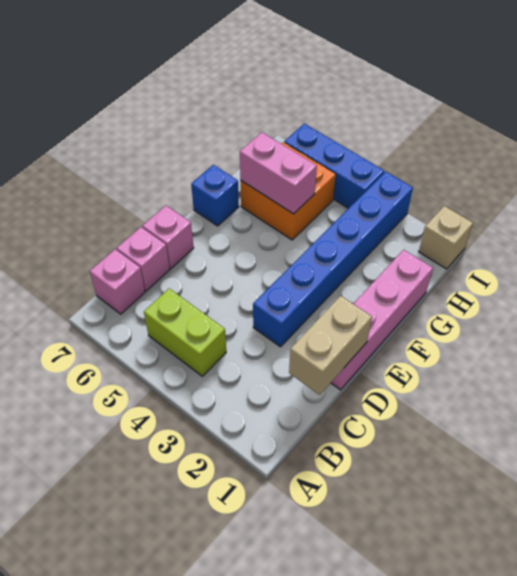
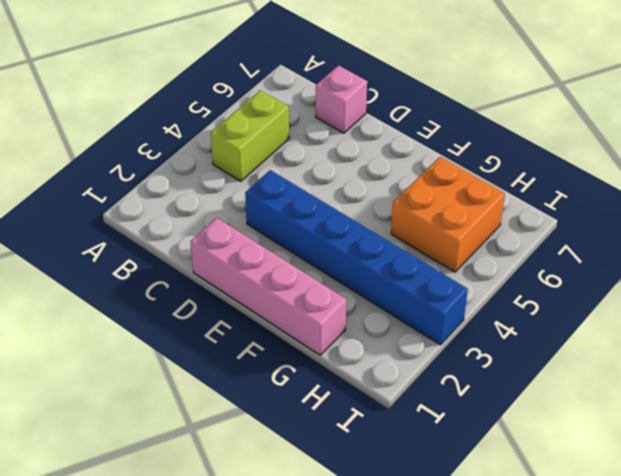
none -> pink brick B7 level 1
none -> pink brick D7 level 1
none -> blue brick F7 level 1

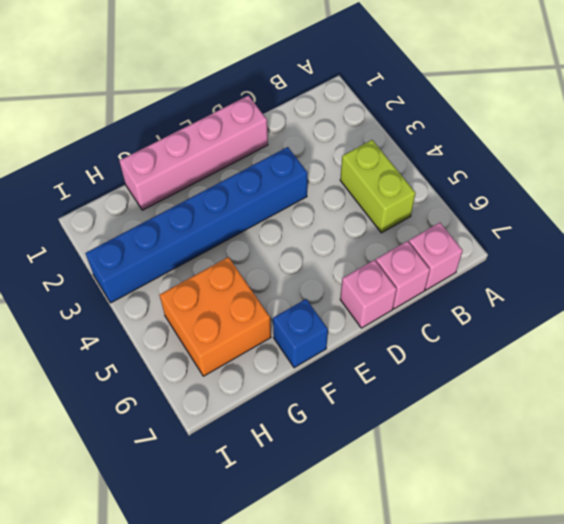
none -> tan brick I1 level 1
none -> blue brick I4:I6 level 1
none -> tan brick C1:D1 level 2

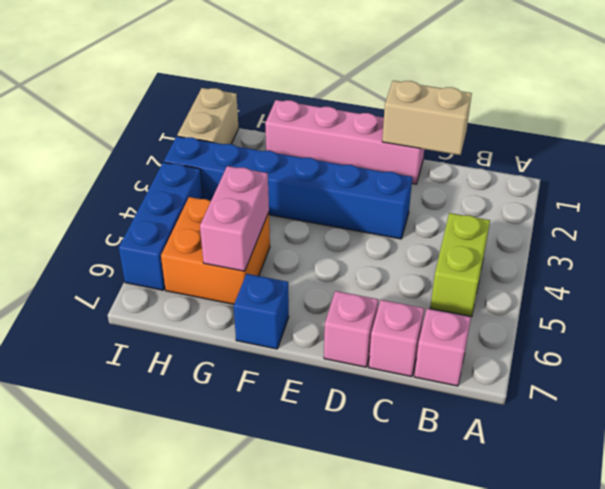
tan brick I1:I2 level 1 -> tan brick I1 level 1

